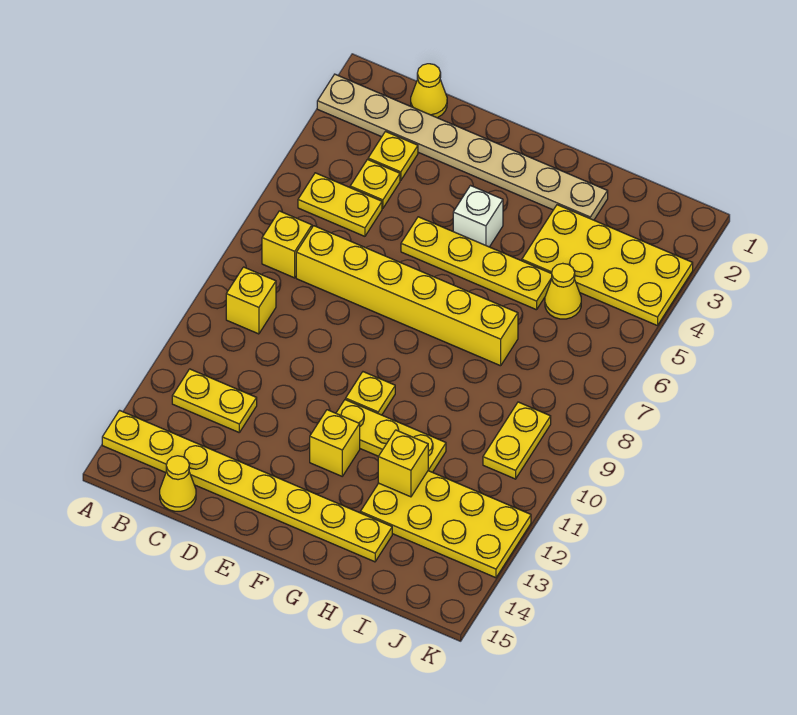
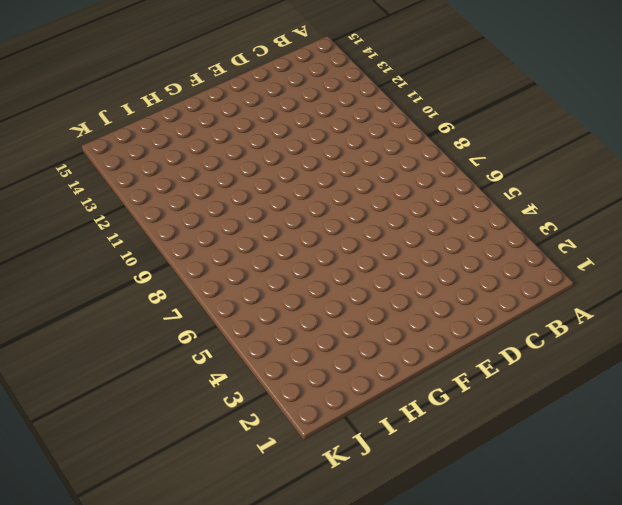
none -> tan plate A2:H2 level 1
none -> yellow plate A14:H14 level 1
none -> yellow plate B5:C5 level 1

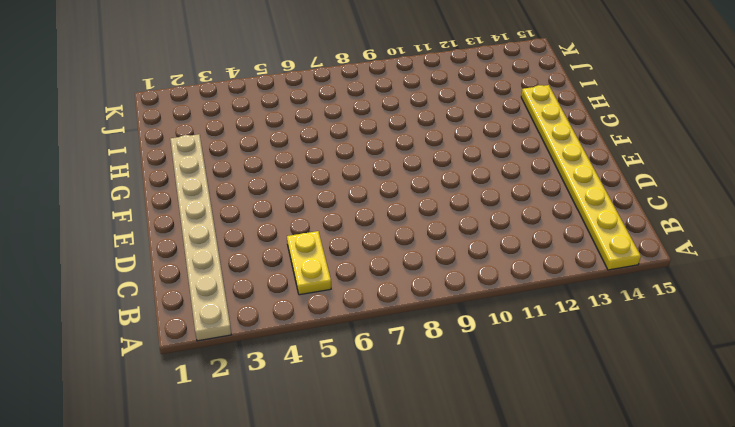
none -> yellow brick B7 level 1
none -> yellow brick B9 level 1
none -> yellow plate B12:C12 level 1

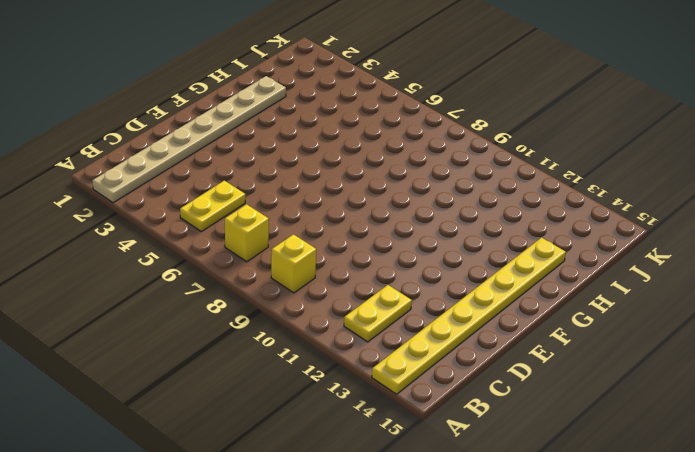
none -> yellow cone C1 level 1
none -> yellow plate C3 level 1
none -> yellow plate C4 level 1

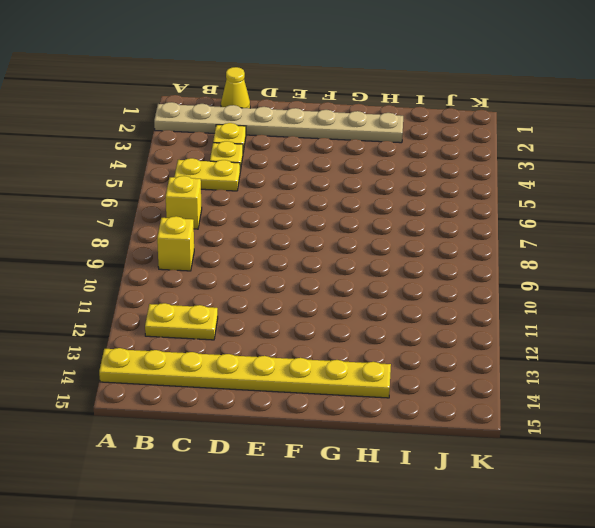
none -> yellow brick C7:H7 level 1
none -> yellow cone C15 level 1
none -> yellow plate E5:H5 level 1

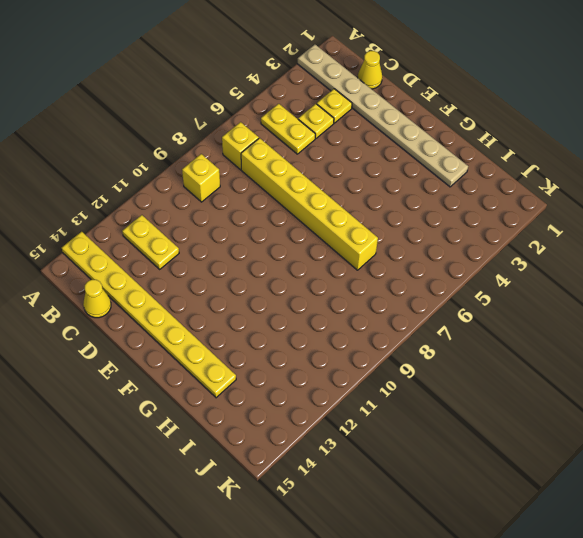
none -> yellow plate E5:H5 level 1
none -> white brick F4 level 1
none -> yellow plate F10 level 1

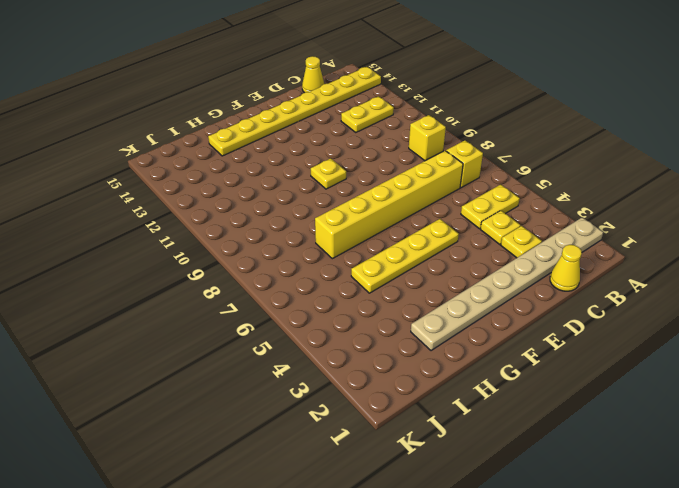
none -> white brick F4 level 1
none -> yellow plate F11:H11 level 1
none -> yellow brick F12 level 1

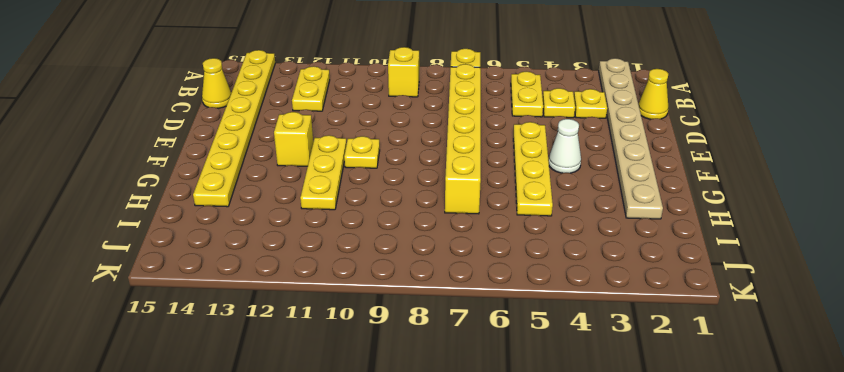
white cone F4 level 1 -> white brick F4 level 1
none -> yellow plate H3:K4 level 1
none -> yellow plate H12:K13 level 1
none -> yellow cone I5 level 1

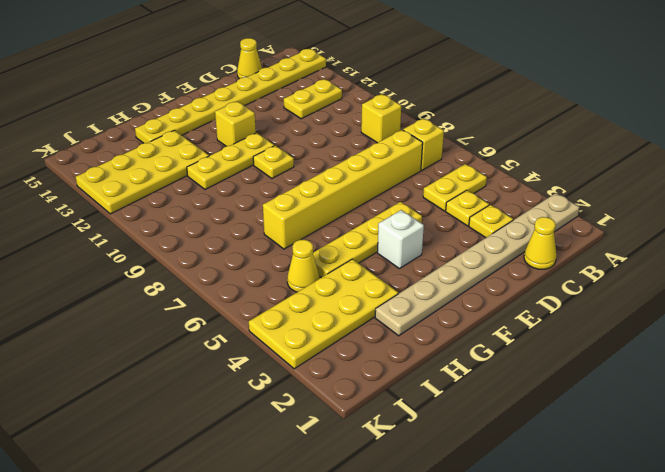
none -> yellow plate J9:J10 level 1
none -> yellow brick H12 level 2

